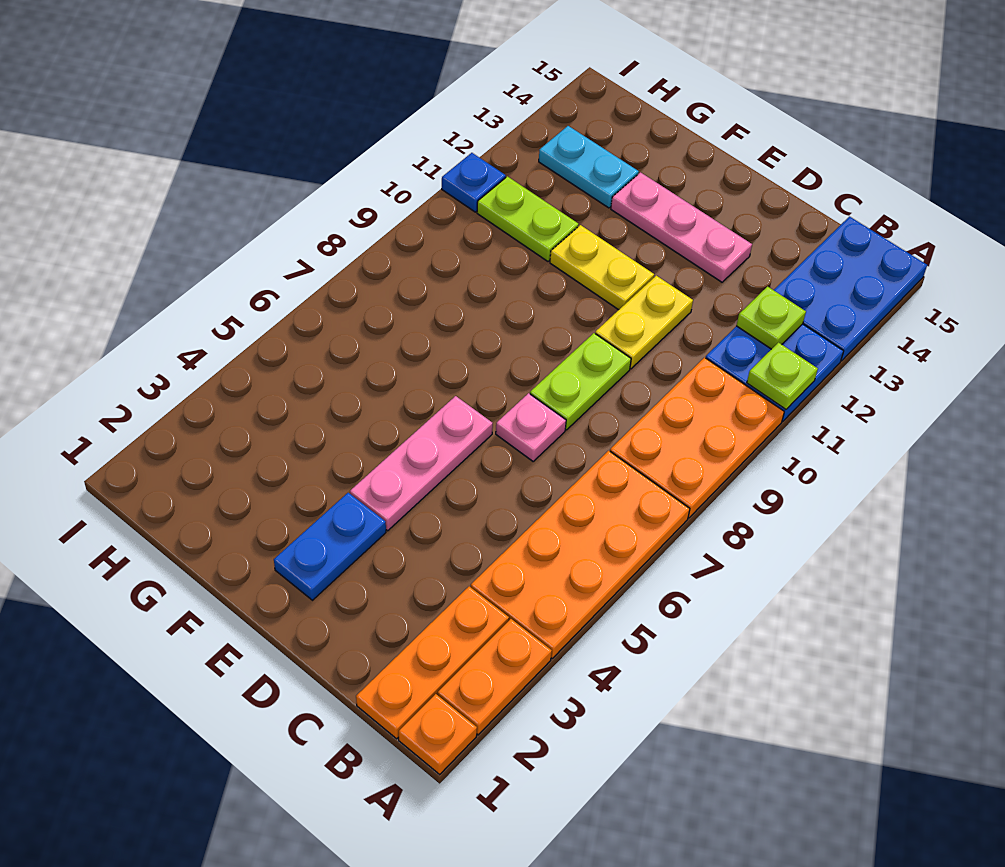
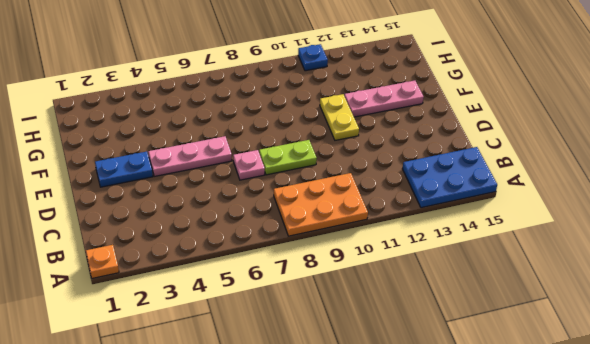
pink plate F12:F14 level 1 -> pink plate D13:F13 level 1
none -> orange plate A2:A3 level 1
none -> orange plate A4:B7 level 1
none -> blue plate A11:B12 level 1

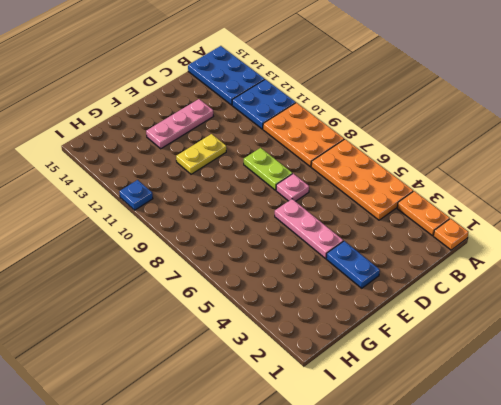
none -> orange plate B1:B3 level 1
none -> yellow plate D10:D11 level 1
none -> lime plate G11:H11 level 1

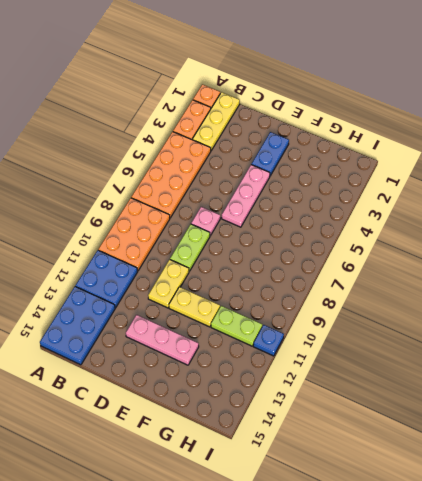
yellow plate B1:B3 level 1 -> orange plate B1:B3 level 1
none -> cyan plate G13:H13 level 1
none -> lime plate A11 level 2
none -> lime plate B12 level 2

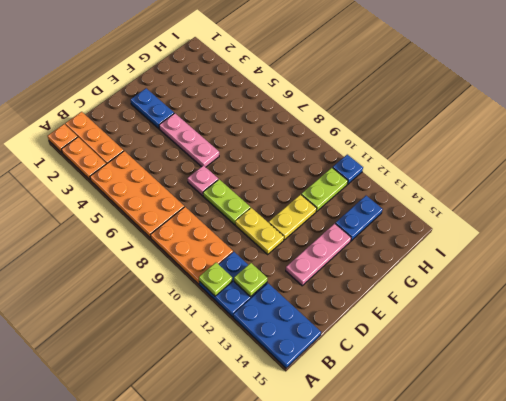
blue plate G13:H13 level 1 -> cyan plate G13:H13 level 1

